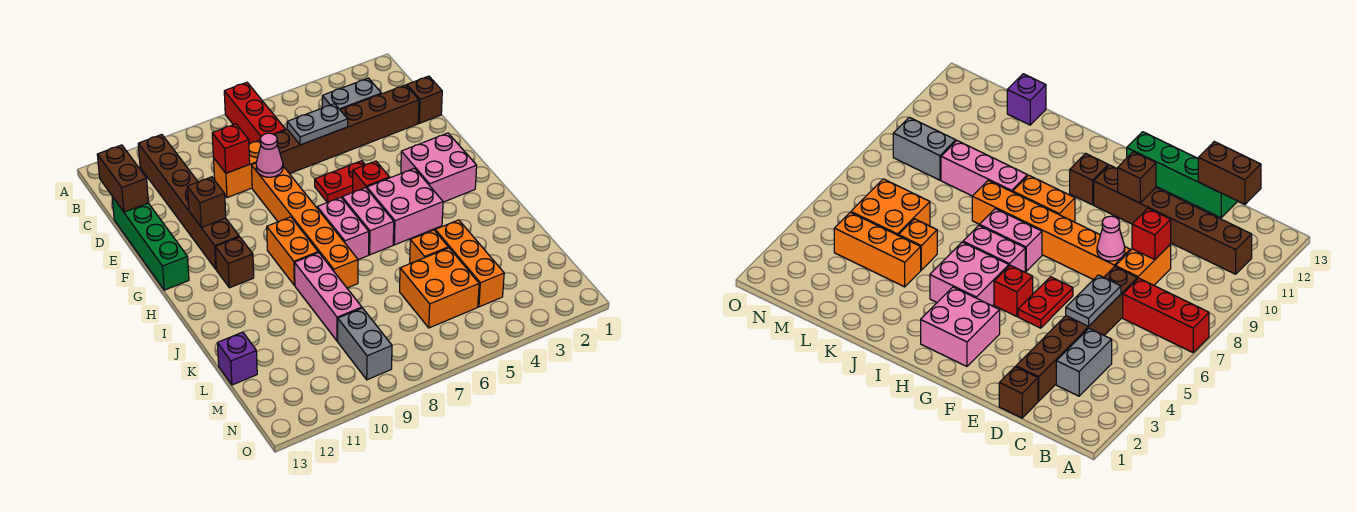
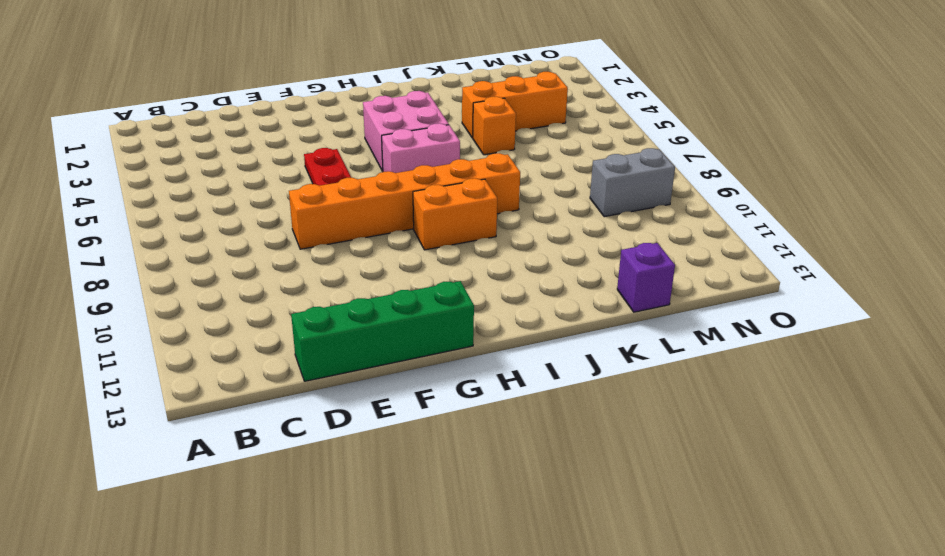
none -> red brick A7:C7 level 1
none -> brown brick B11:G11 level 1
none -> grey brick C3:C4 level 1

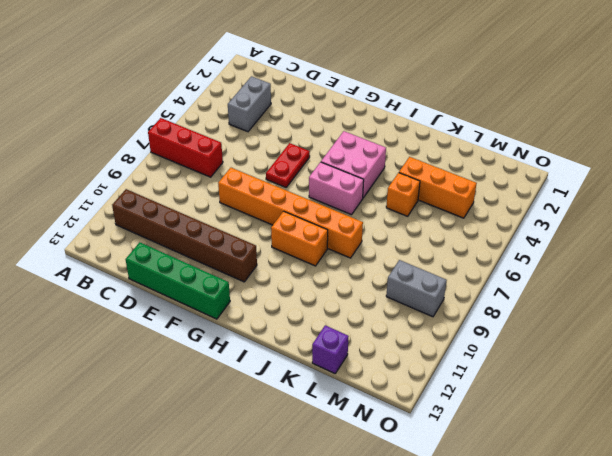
none -> brown brick D1 level 1
none -> brown brick D2:D7 level 1
none -> orange brick D8:D9 level 1

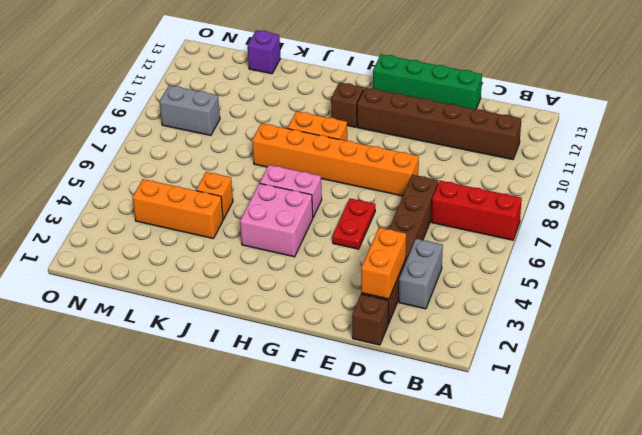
orange brick D2:D3 level 2 -> orange brick D8:D9 level 1
none -> pink brick G2:H3 level 1
none -> red brick G5 level 1
none -> pink brick H7:I7 level 1

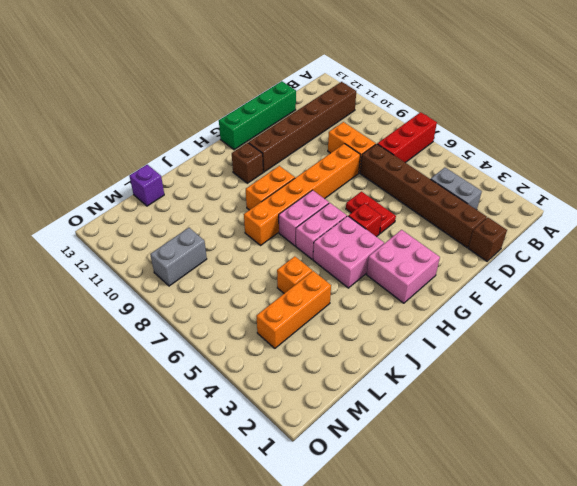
none -> pink brick J9:L9 level 1
none -> orange brick L5:M6 level 1
none -> brown brick C13:D13 level 2

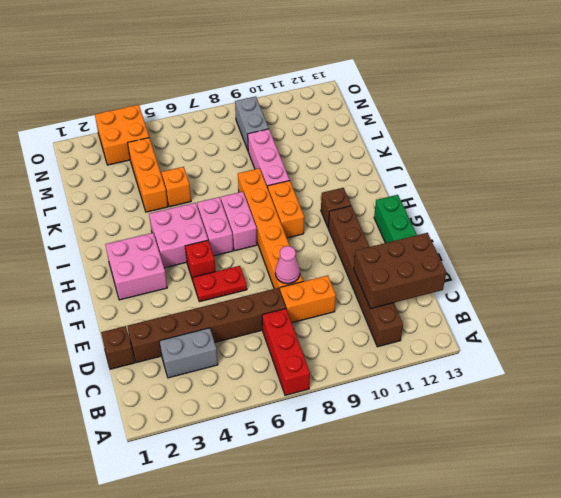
brown brick C11:D13 level 2 -> brown brick C13:D13 level 2
orange brick N3:O4 level 1 -> orange brick L5:M6 level 1
none -> purple brick L13 level 1
none -> grey plate D5:D6 level 2
none -> red brick D9 level 2

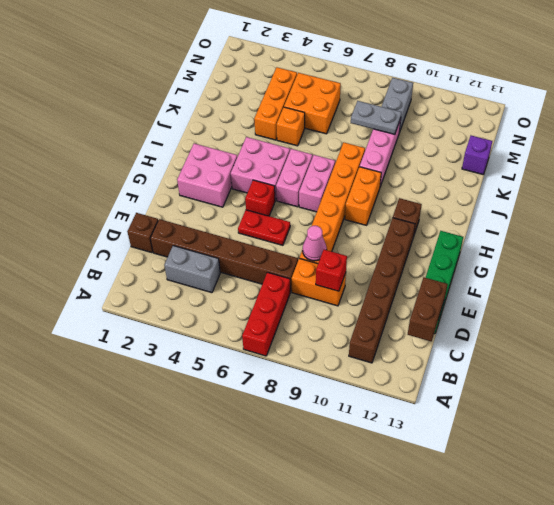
grey plate L8:L9 level 2 -> grey plate D5:D6 level 2
none -> brown brick F11 level 2

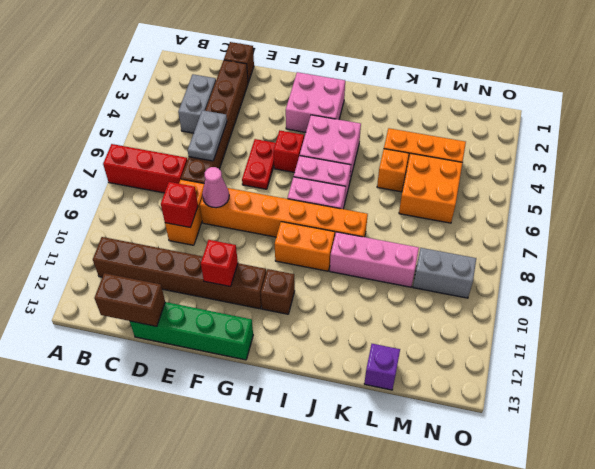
red brick F11 level 2 -> brown brick F11 level 2

